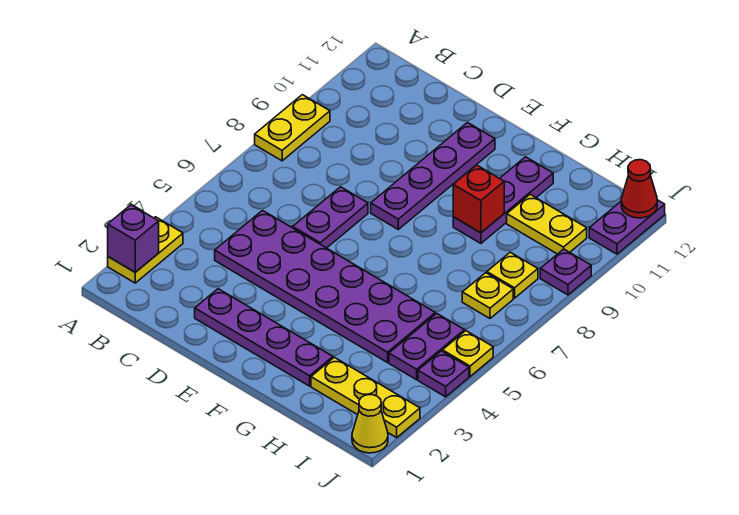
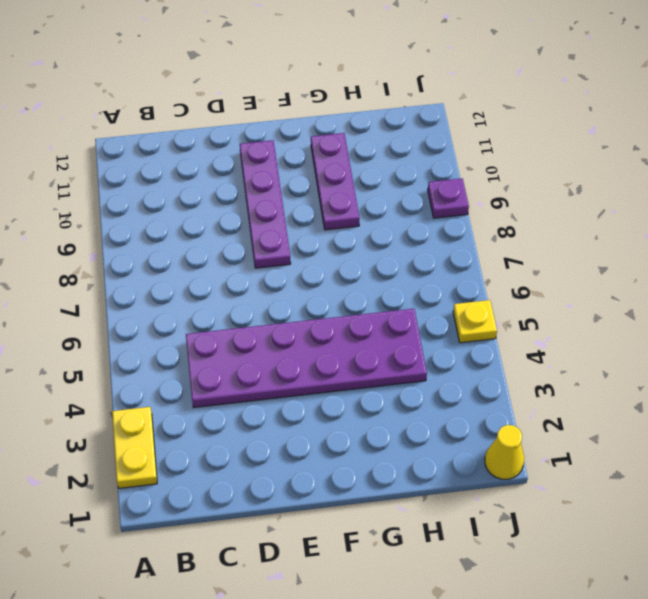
none -> yellow plate A8:A9 level 1
none -> purple plate D2:G2 level 1
none -> purple plate D6:D7 level 1

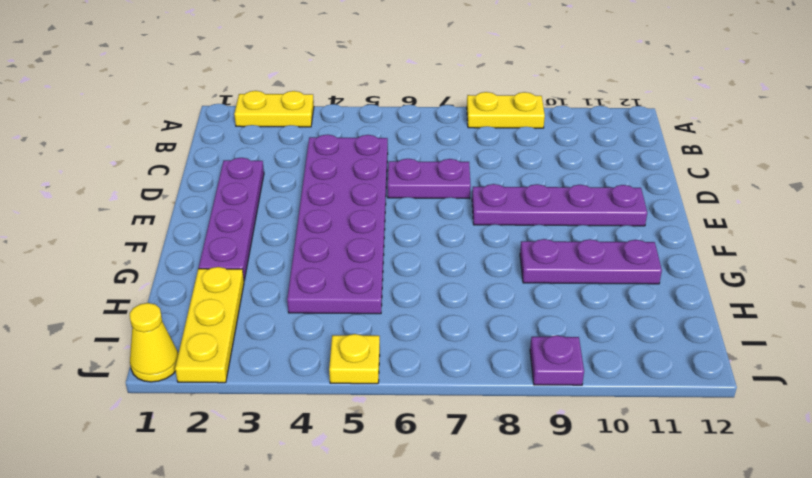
none -> yellow plate H10:I10 level 1
none -> purple plate I4:I5 level 1
none -> yellow plate I7 level 1

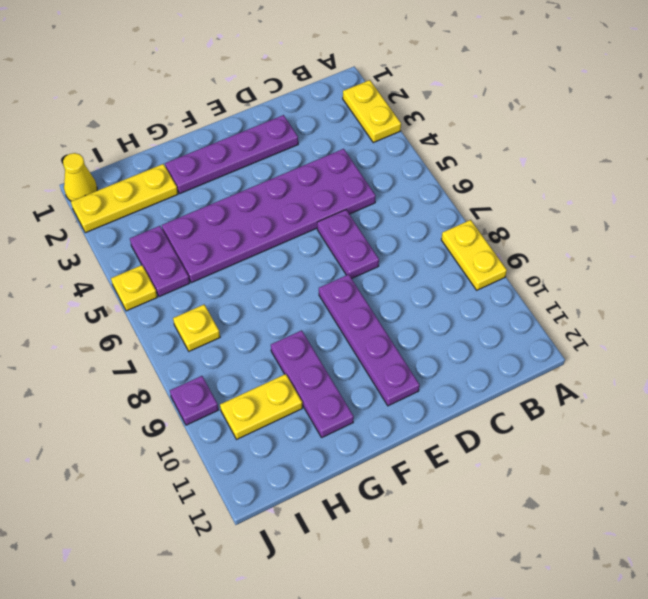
none -> yellow plate I8 level 1
none -> purple plate J4 level 1
none -> purple plate J11:J12 level 1

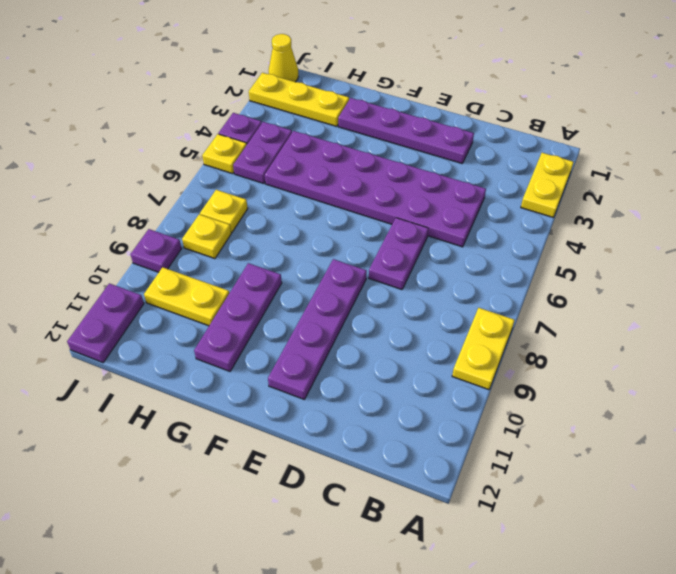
none -> purple brick A2 level 2
none -> red brick G9 level 2
none -> red cone J12 level 2

